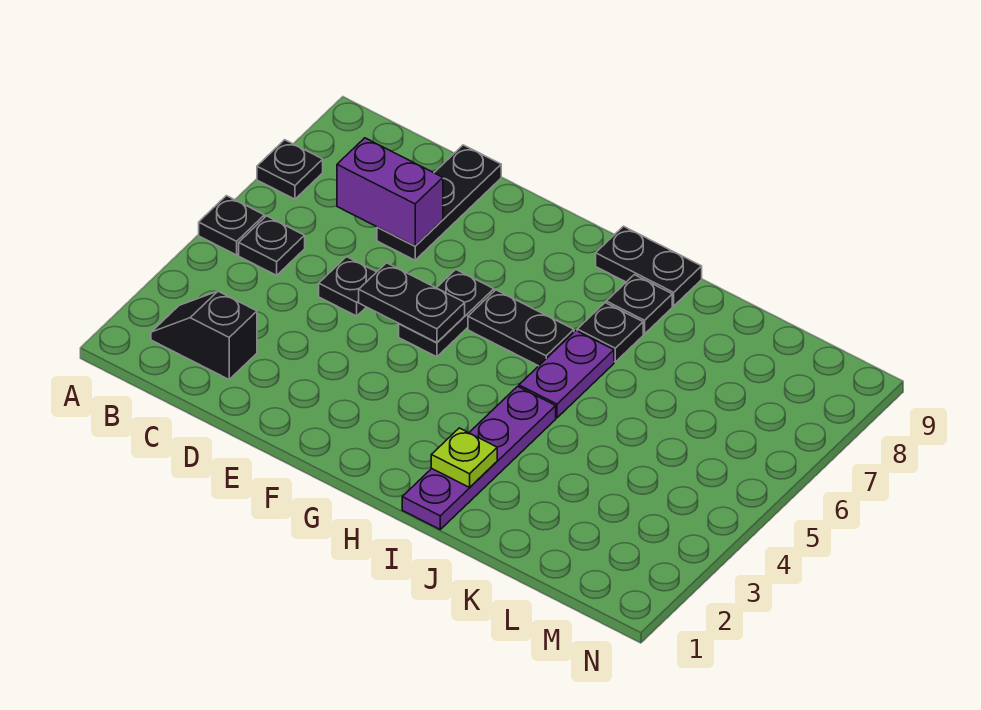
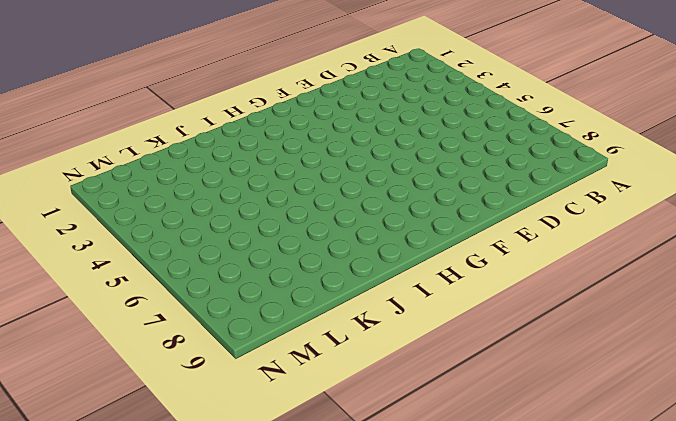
none -> black plate A5 level 1
none -> black plate A7 level 1
none -> black slope B2:C2 level 1 top C

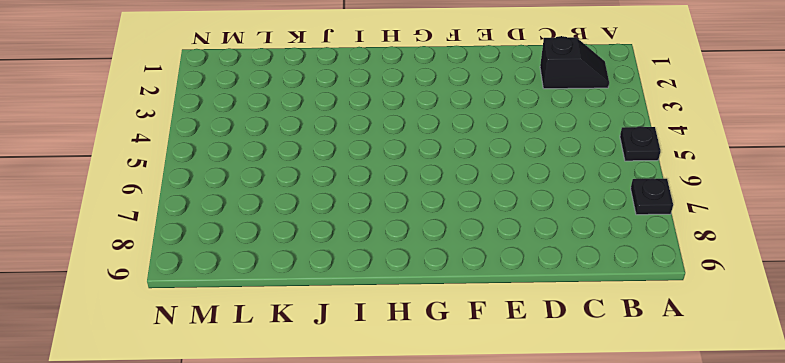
none -> black plate B5 level 1
none -> black plate D5 level 1
none -> black plate D7:D9 level 1

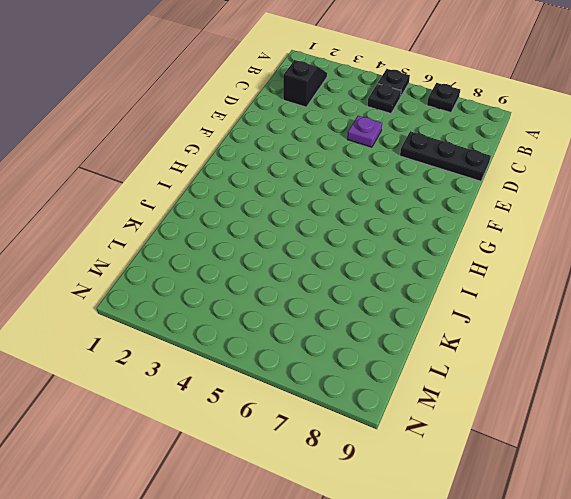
purple plate D5 level 1 -> black plate D5 level 1
none -> black plate F5:F6 level 1
none -> black plate G6:H6 level 1
none -> black plate H9:I9 level 1

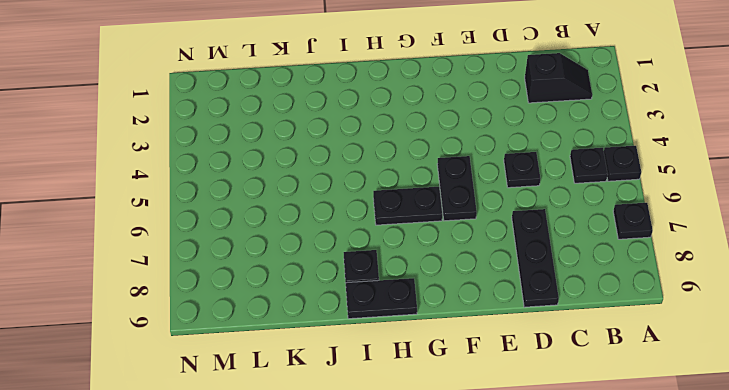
none -> purple plate I1:I4 level 1
none -> purple plate I5:I6 level 1
none -> black plate I7 level 1

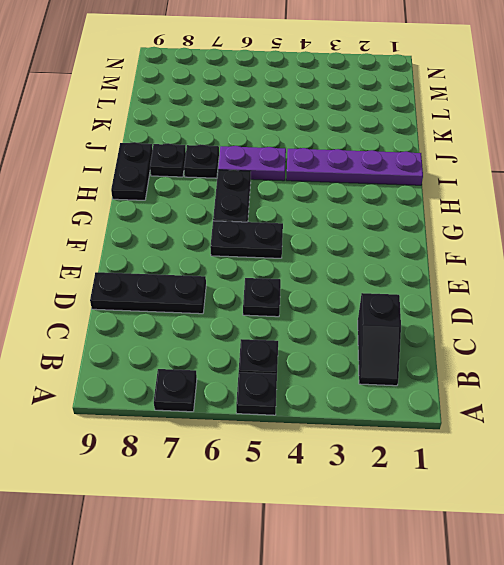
none -> purple brick C7:D7 level 2
none -> black plate E5:F5 level 2
none -> lime plate I2 level 2

